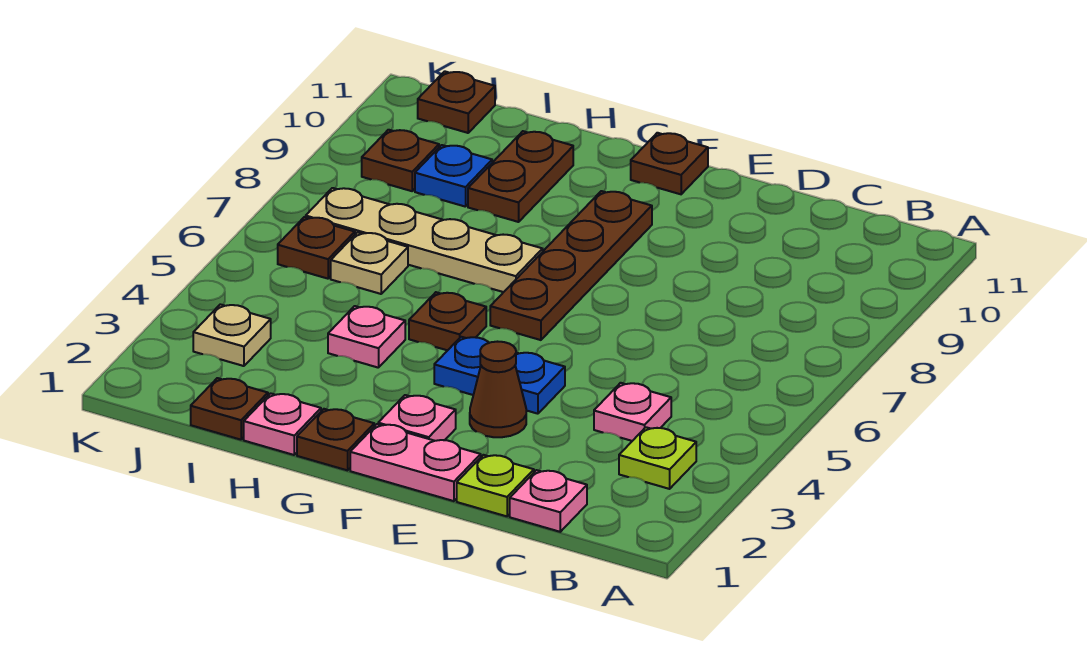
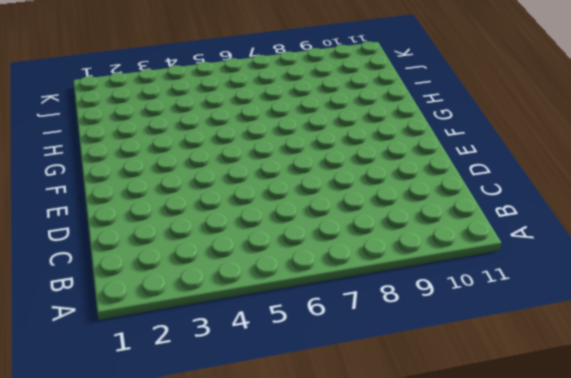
none -> lime plate B3 level 1
none -> pink plate C1 level 1
none -> pink plate C4 level 1

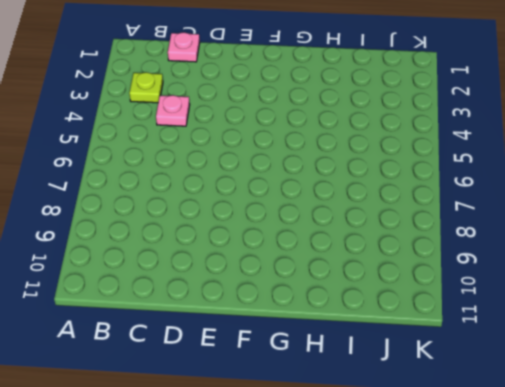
none -> lime plate D1 level 1
none -> pink plate E1:F1 level 1
none -> brown cone E3 level 1

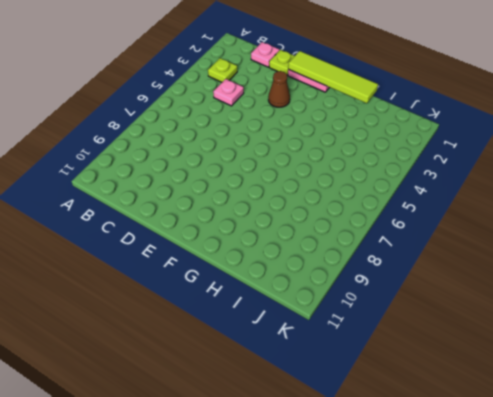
lime tile E1:H1 level 2 -> none
none -> blue plate E4 level 1
none -> pink plate F2 level 1
none -> blue plate F4 level 1

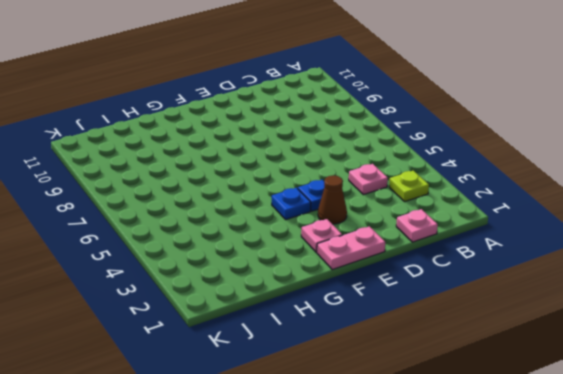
none -> lime plate D1 level 1
none -> brown plate F6:F9 level 1
none -> brown plate F11 level 1

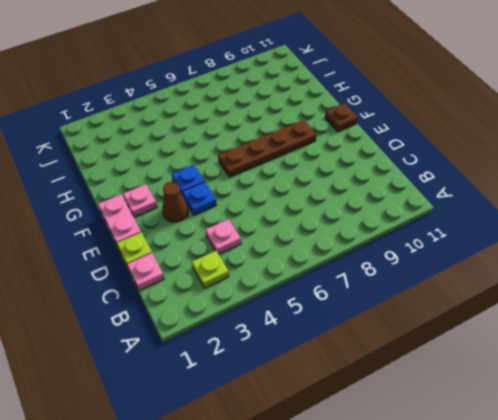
none -> brown plate G1 level 1
none -> brown plate G5 level 1
none -> tan plate G7:J7 level 1

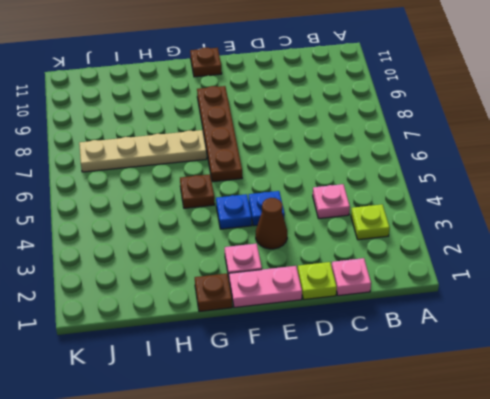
none -> pink plate H1 level 1
none -> pink plate H4 level 1
none -> brown plate H9:H10 level 1

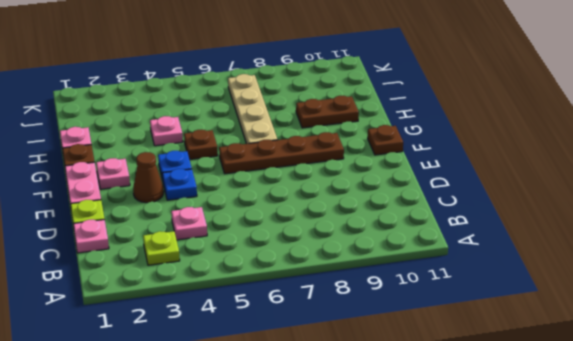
none -> brown plate I1 level 1
none -> tan plate I6 level 1
none -> blue plate I9 level 1

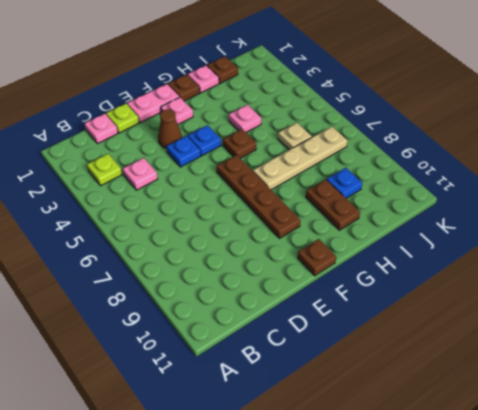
none -> tan plate J3 level 1
none -> brown plate J6 level 1
none -> brown plate J9 level 1

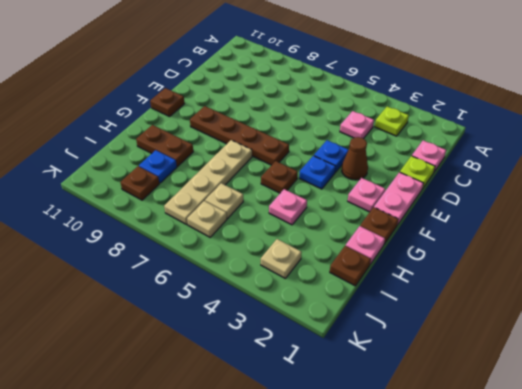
tan plate J6 level 1 -> brown plate J6 level 1
none -> brown plate J11 level 1

